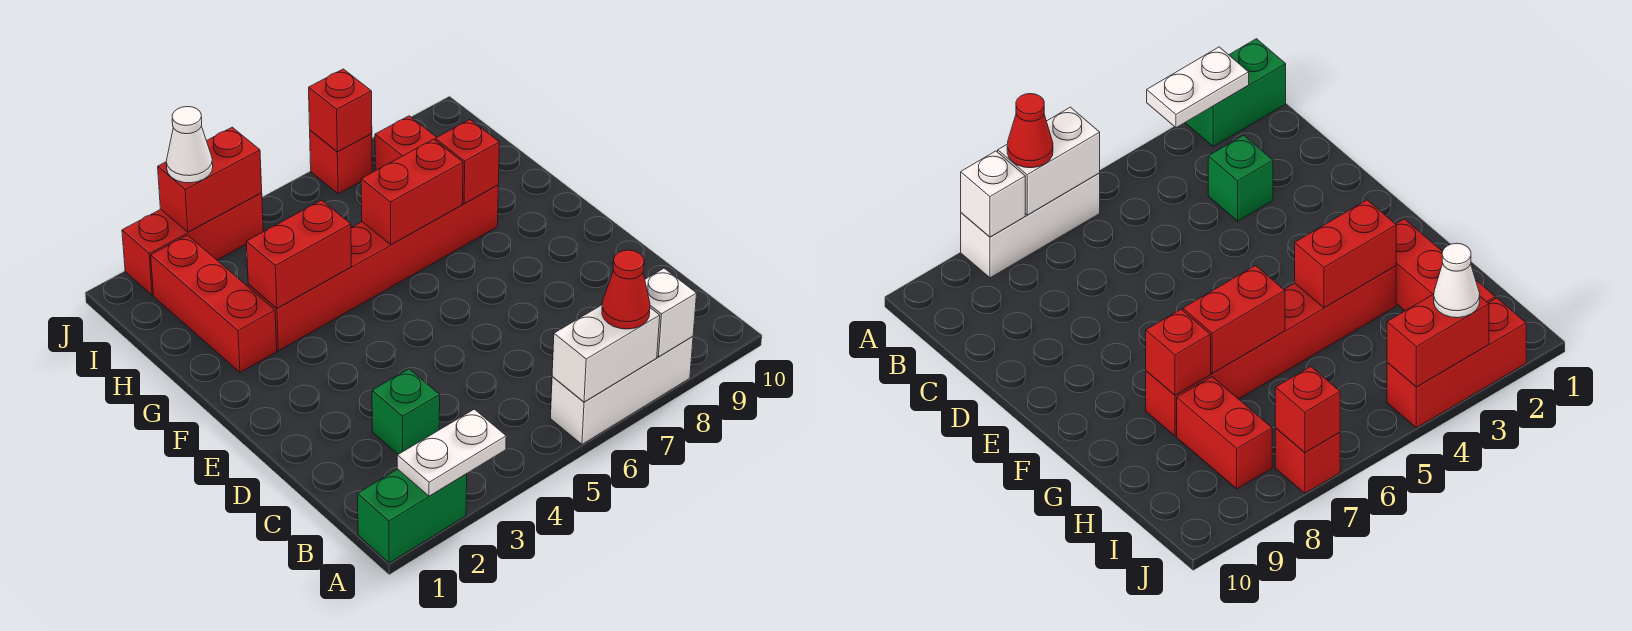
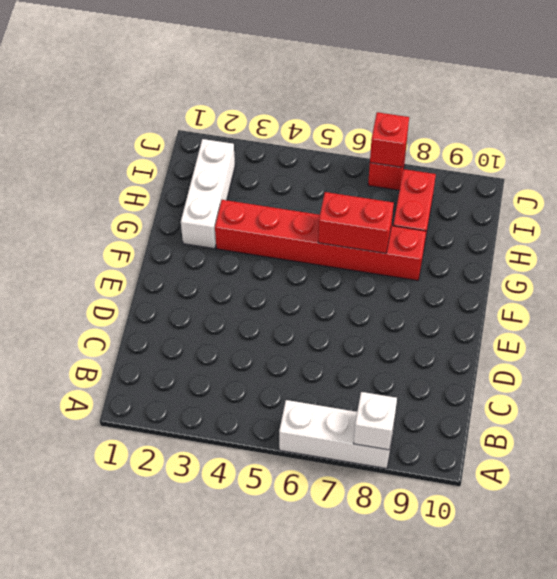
white brick G2:I2 level 1 -> red brick G2:I2 level 1
none -> green brick A1:A2 level 1
none -> green brick C3 level 1
none -> red brick J2:J4 level 1

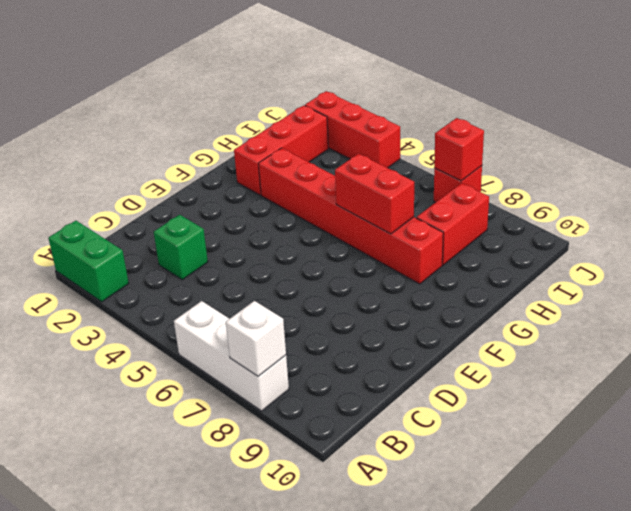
none -> white plate A2:A3 level 2
none -> white brick A6:A7 level 2
none -> red brick G3:G4 level 2

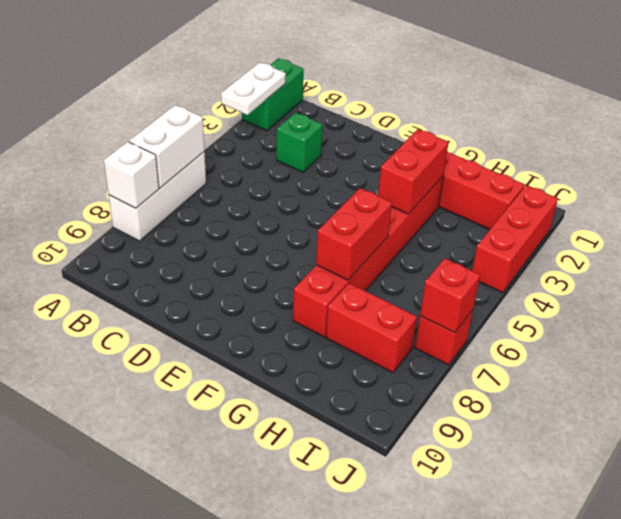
none -> red brick G8 level 2
none -> red brick J3:J4 level 2
none -> red cone A7 level 3

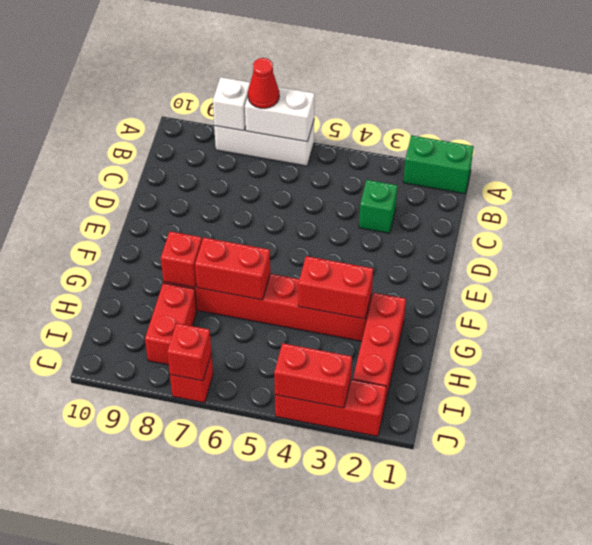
none -> white plate A2:A3 level 2
none -> white cone J3 level 3

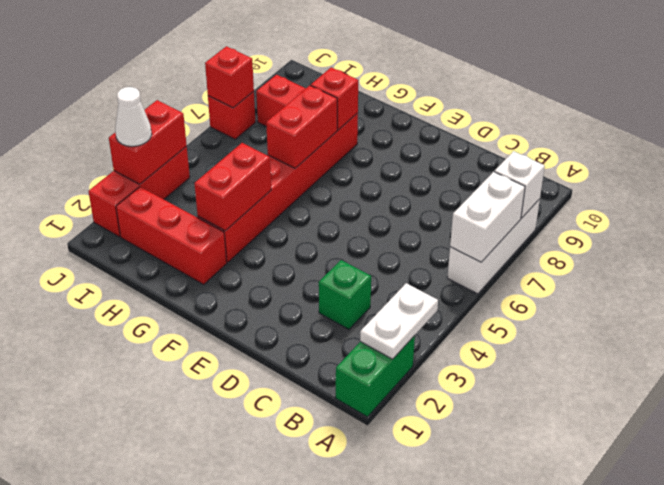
none -> red cone A7 level 3

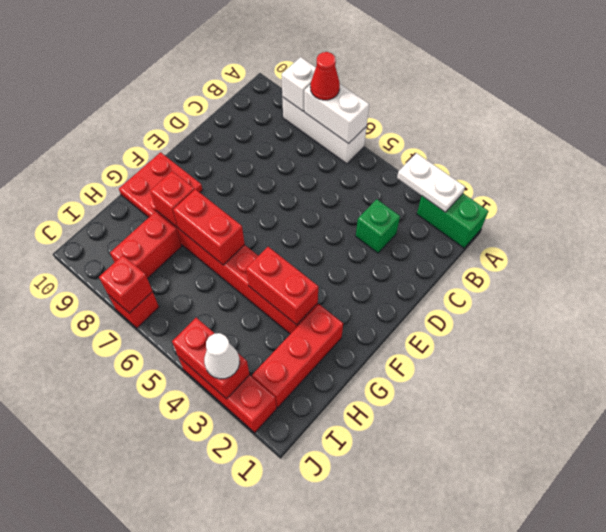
red plate F9:G10 level 1 -> none

